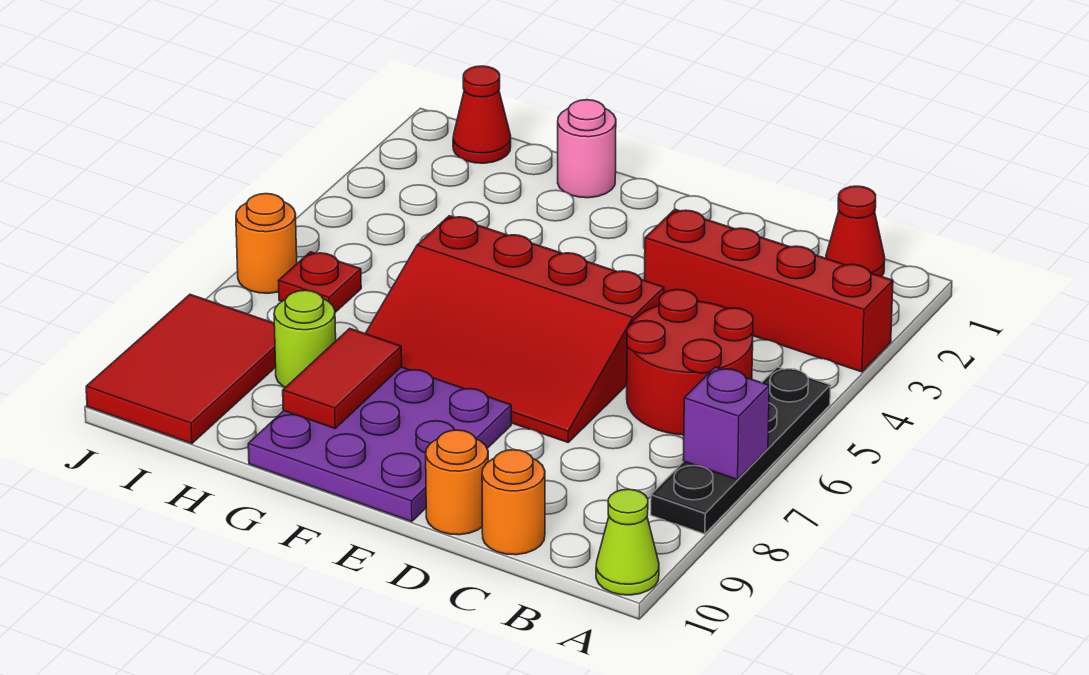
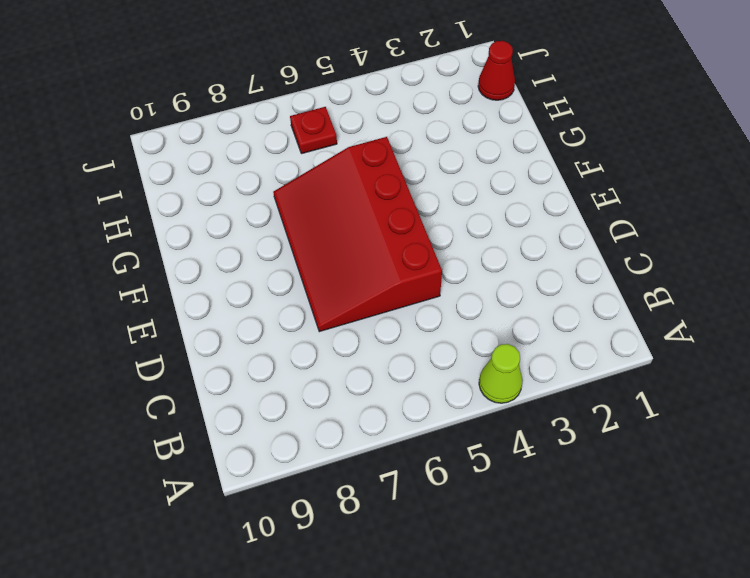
lime cone A4 level 1 -> lime cone A10 level 1
none -> red brick A3:D3 level 1
none -> black plate A5:A8 level 1
none -> red cone B1 level 1

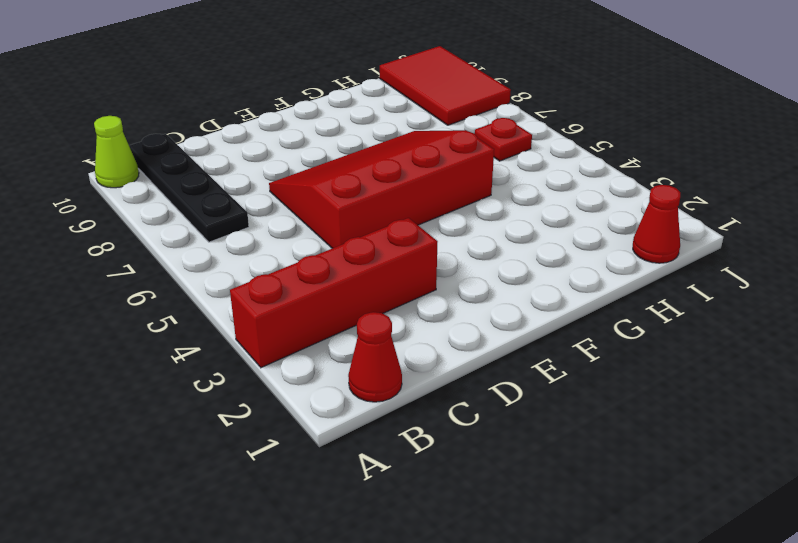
black plate B7:B10 level 1 -> black plate A5:A8 level 1
none -> red round brick B5:C6 level 1
none -> orange round brick C10 level 1
none -> orange round brick D10 level 1

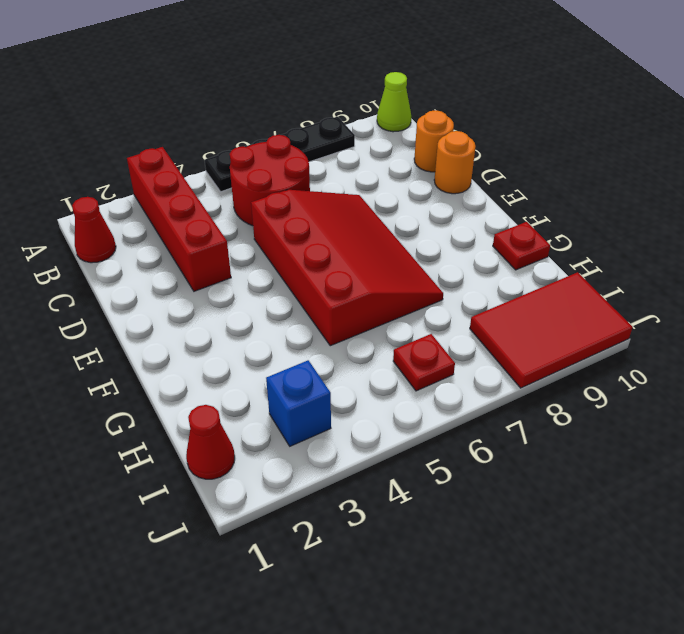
red plate G10 level 1 -> purple plate E8:G10 level 1
blue brick I3 level 1 -> none
none -> pink round brick G1 level 1
none -> lime round brick H8 level 1
none -> orange round brick J6 level 1

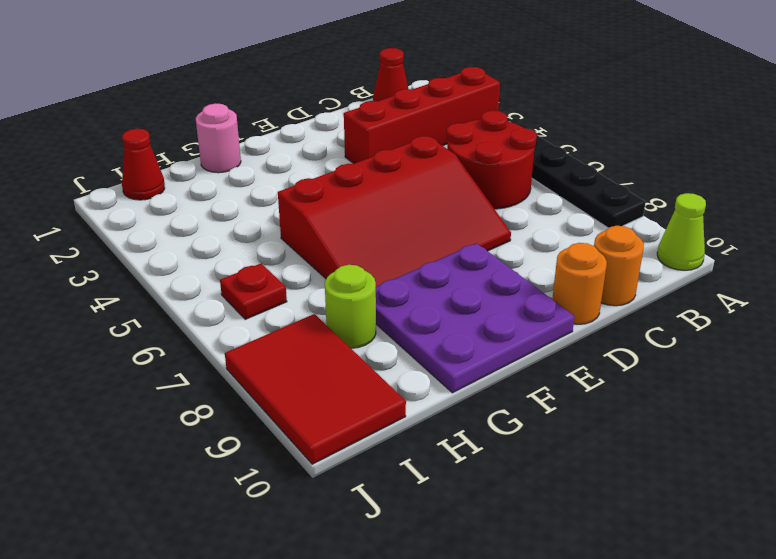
none -> orange round brick J6 level 1
none -> purple brick A7 level 2
none -> red tile G8:G9 level 2

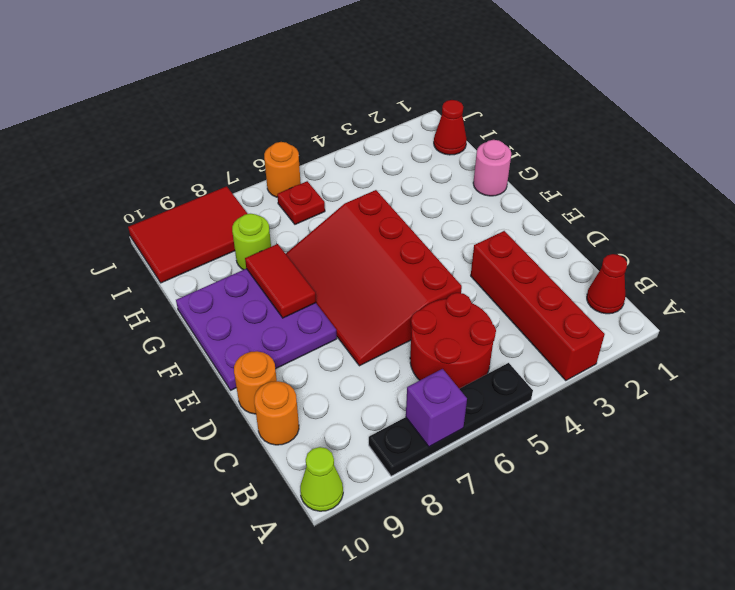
red tile F8:G8 level 2 -> red tile G8:G9 level 2

